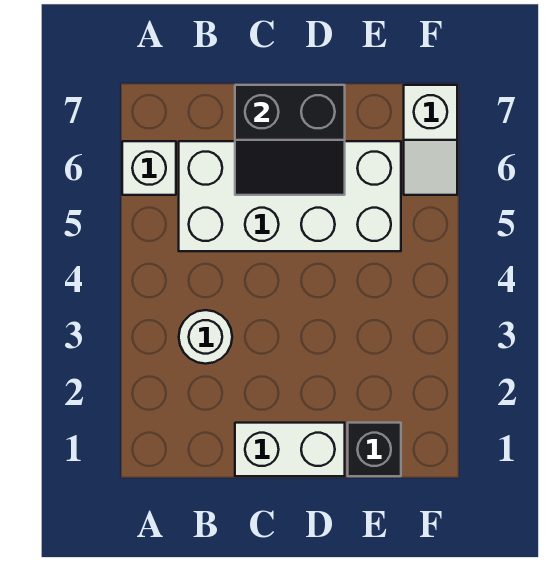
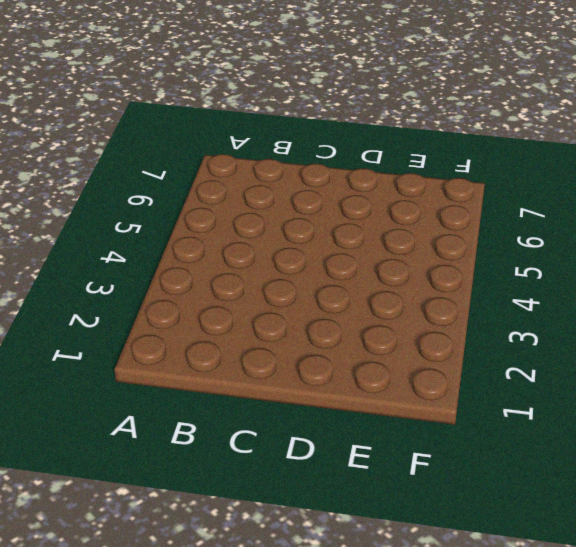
none -> white brick A6 level 1
none -> white round brick B3 level 1

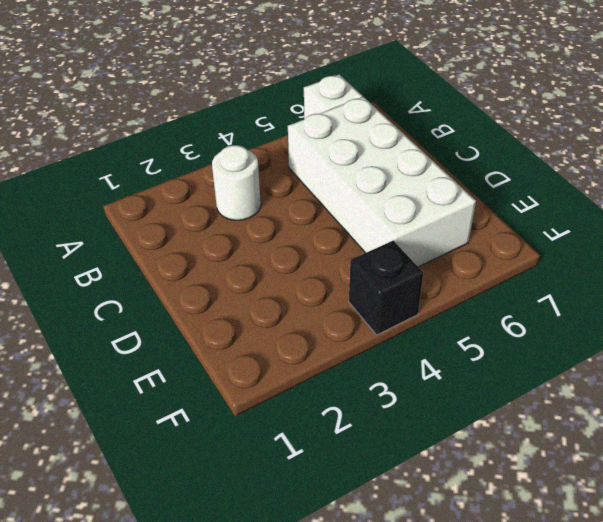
black brick F4 level 1 -> black brick E1 level 1
none -> white brick C1:D1 level 1
none -> white slope F6:F7 level 1 top 7

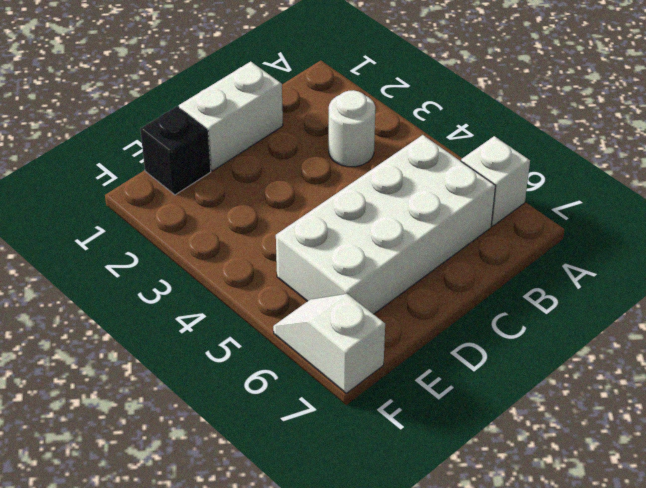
none -> black slope C6:D7 level 2 top 7

